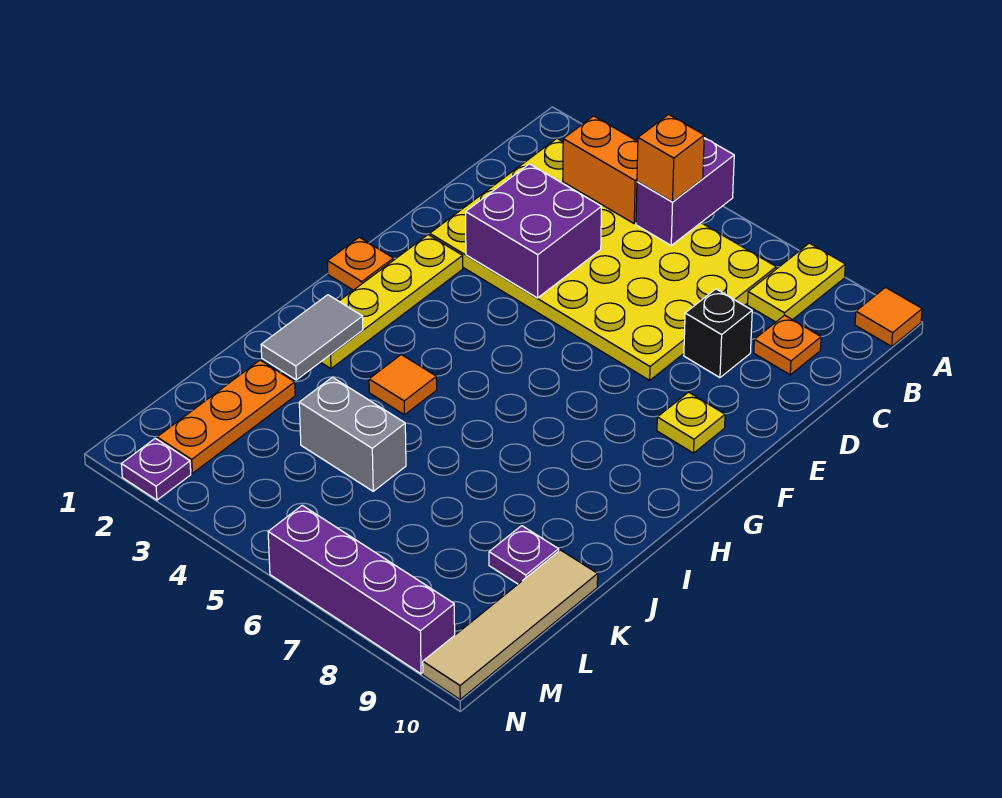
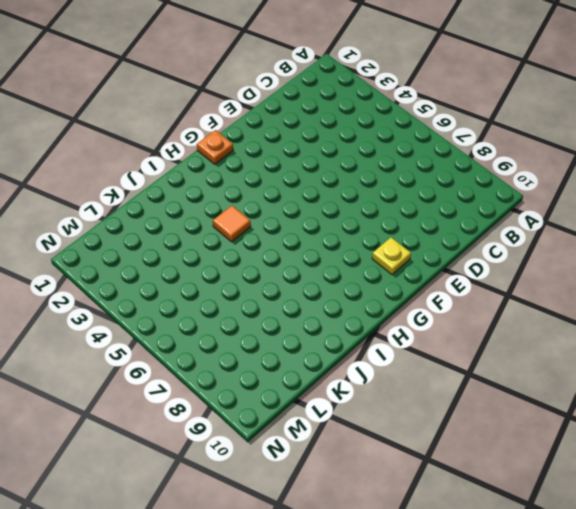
none -> yellow plate A8:B8 level 1
none -> orange tile A10 level 1
none -> yellow plate B2:E7 level 1

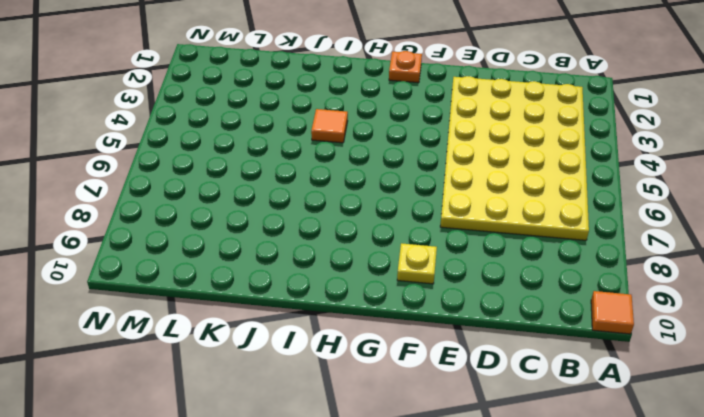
none -> yellow plate A8:B8 level 1
none -> orange plate C9 level 1
none -> black brick D8 level 1

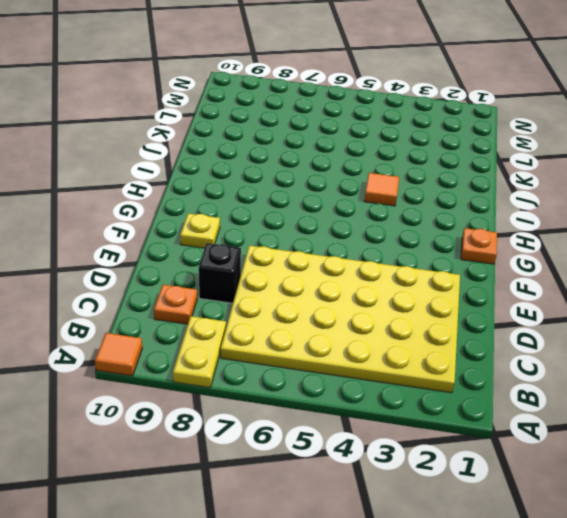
none -> yellow plate F2:I2 level 1
none -> orange plate K2:M2 level 1
none -> grey brick K4:K5 level 1

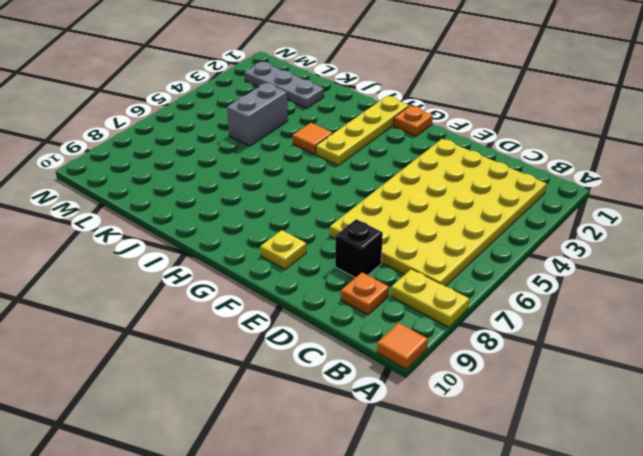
yellow plate H1:H4 level 1 -> yellow plate F2:I2 level 1
grey plate K2:M2 level 1 -> orange plate K2:M2 level 1
none -> purple plate K9 level 1
none -> tan tile K10:N10 level 1
none -> purple plate N2 level 1

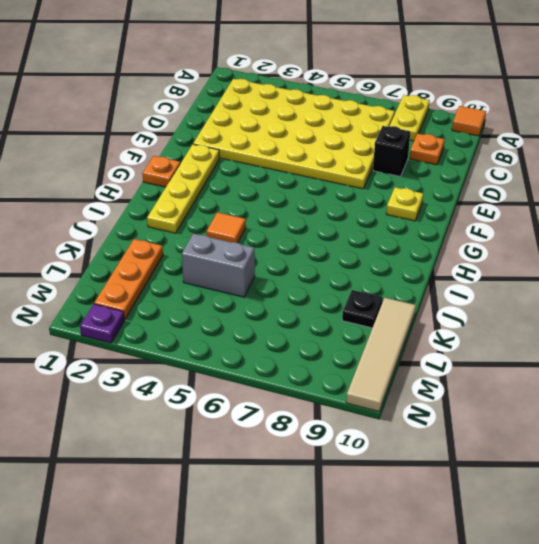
black plate K9 level 1 -> purple plate K9 level 1
none -> purple brick N6:N9 level 1
none -> purple brick A5:B5 level 2
none -> orange brick B3:B4 level 2

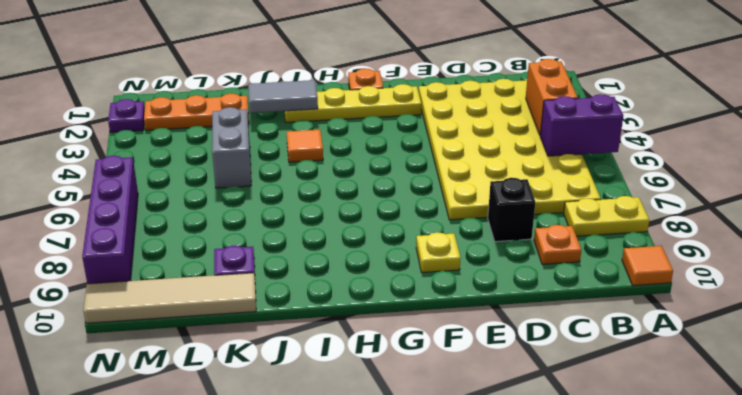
none -> purple brick D3:E4 level 2
none -> orange brick B5 level 3

